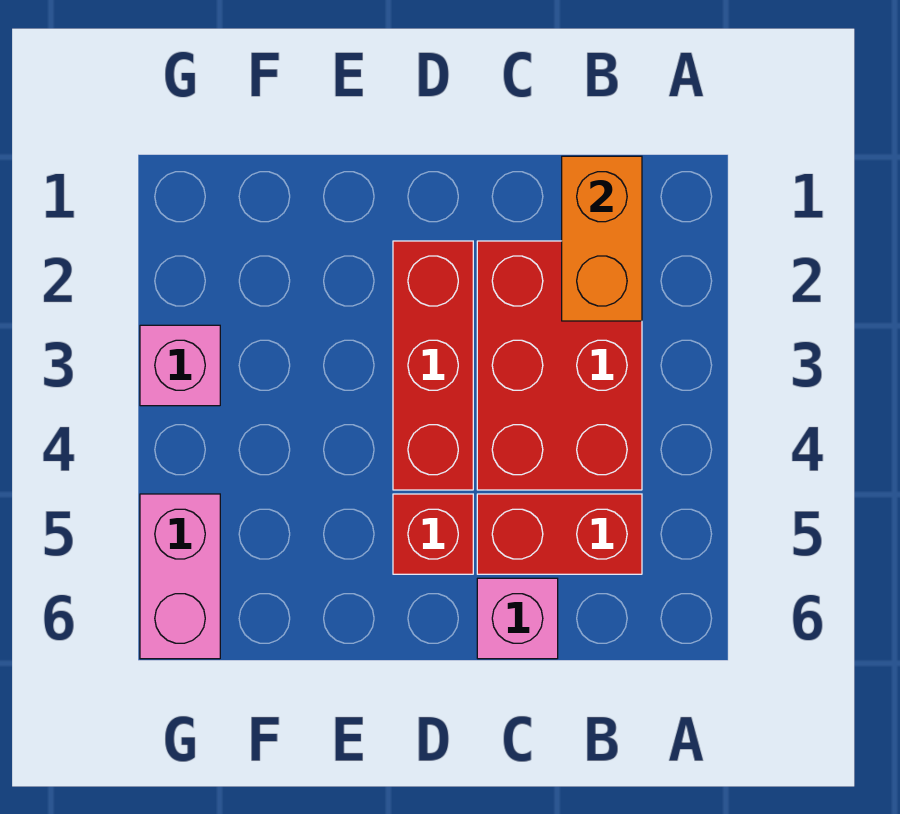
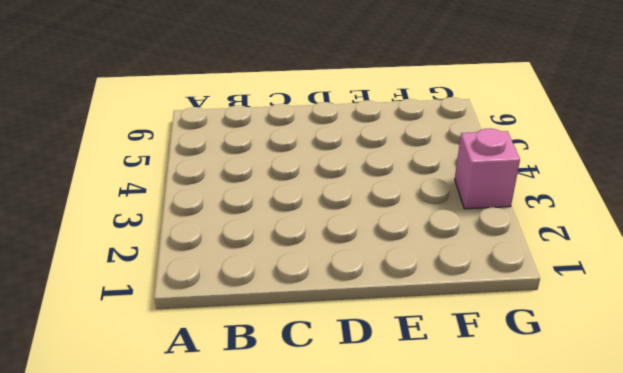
none -> red brick B2:C4 level 1
none -> red brick B5:C5 level 1

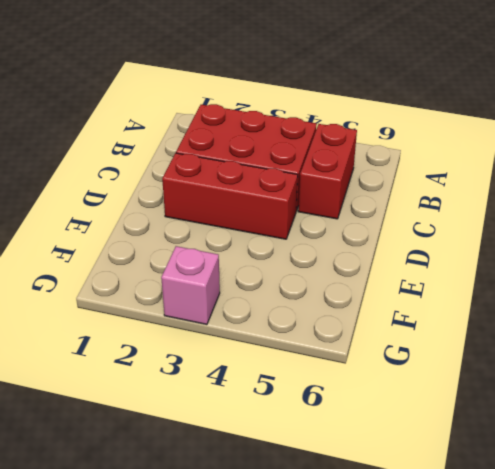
none -> pink brick C6 level 1
none -> red brick D5 level 1

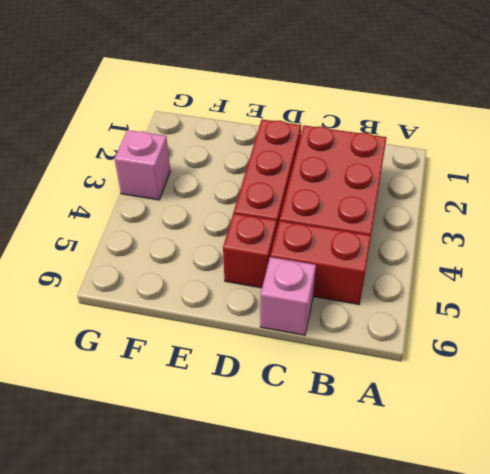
none -> pink brick G5:G6 level 1
none -> orange brick B1:B2 level 2

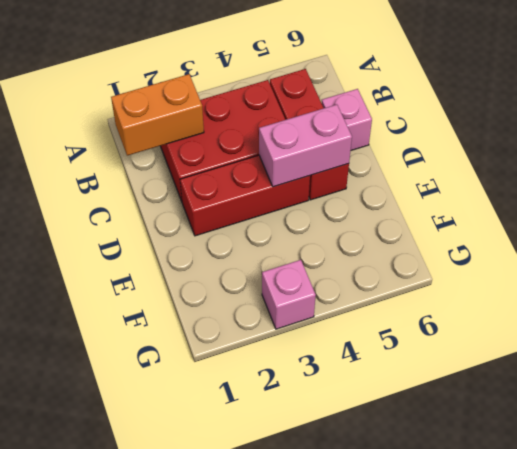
pink brick D4:D5 level 2 -> pink brick G5:G6 level 1

